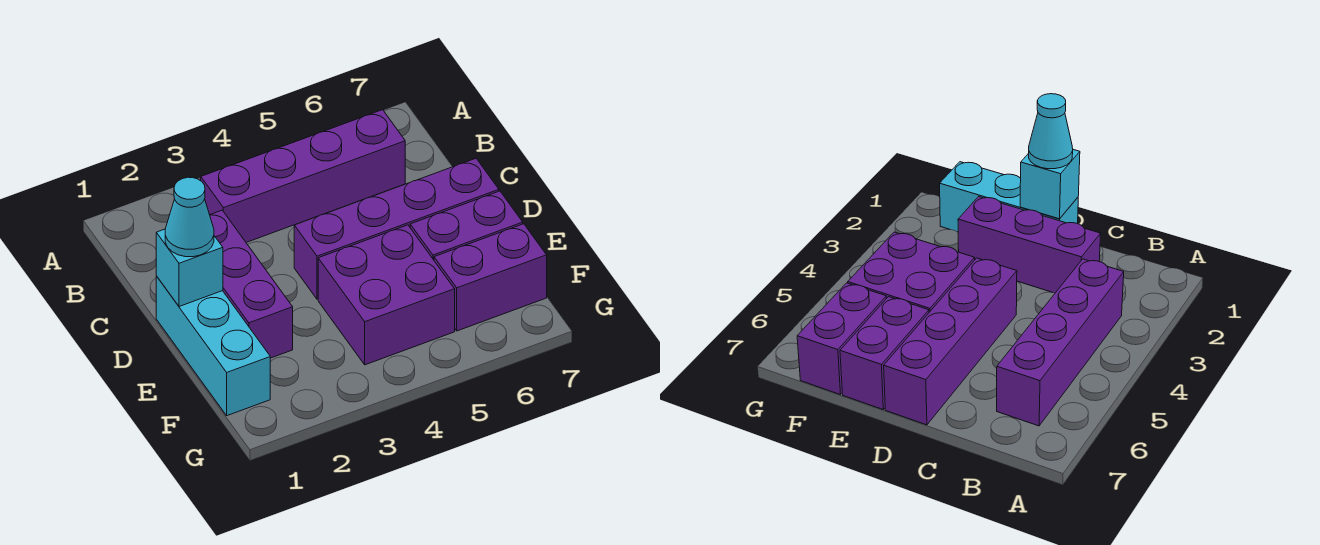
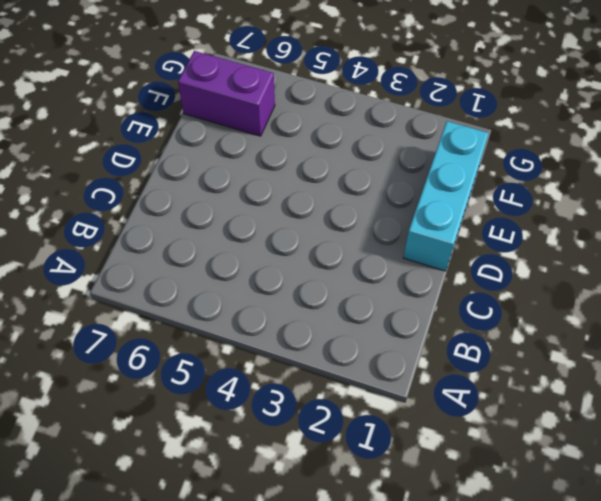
none -> purple brick B3:B6 level 1
none -> purple brick C2:E2 level 1

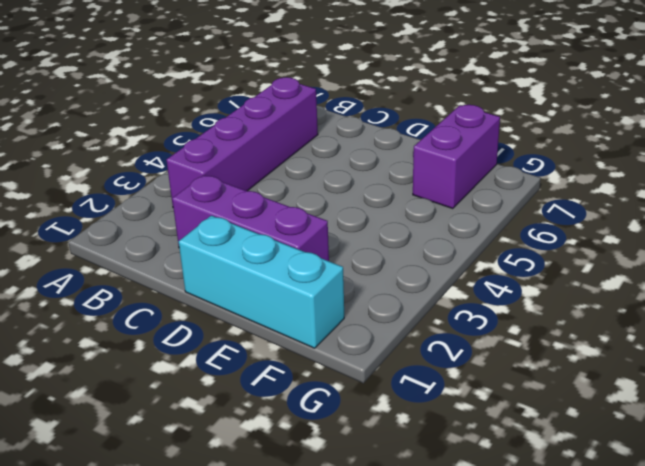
none -> purple brick D4:D7 level 1
none -> purple brick E4:F5 level 1

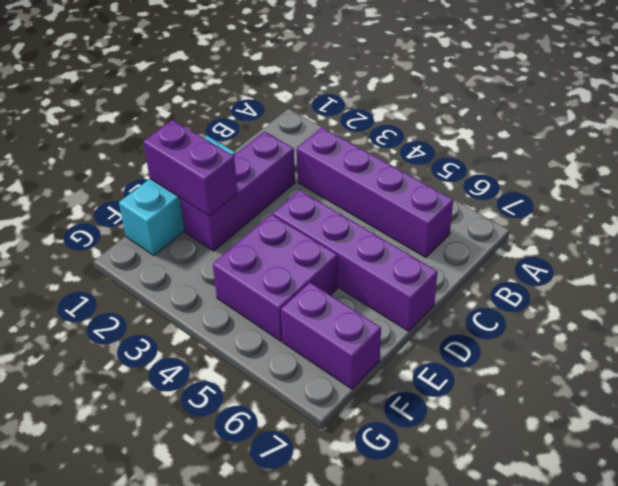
purple brick E1:E2 level 2 -> purple brick E6:E7 level 1
none -> cyan brick D1 level 2
none -> cyan cone D1 level 3

